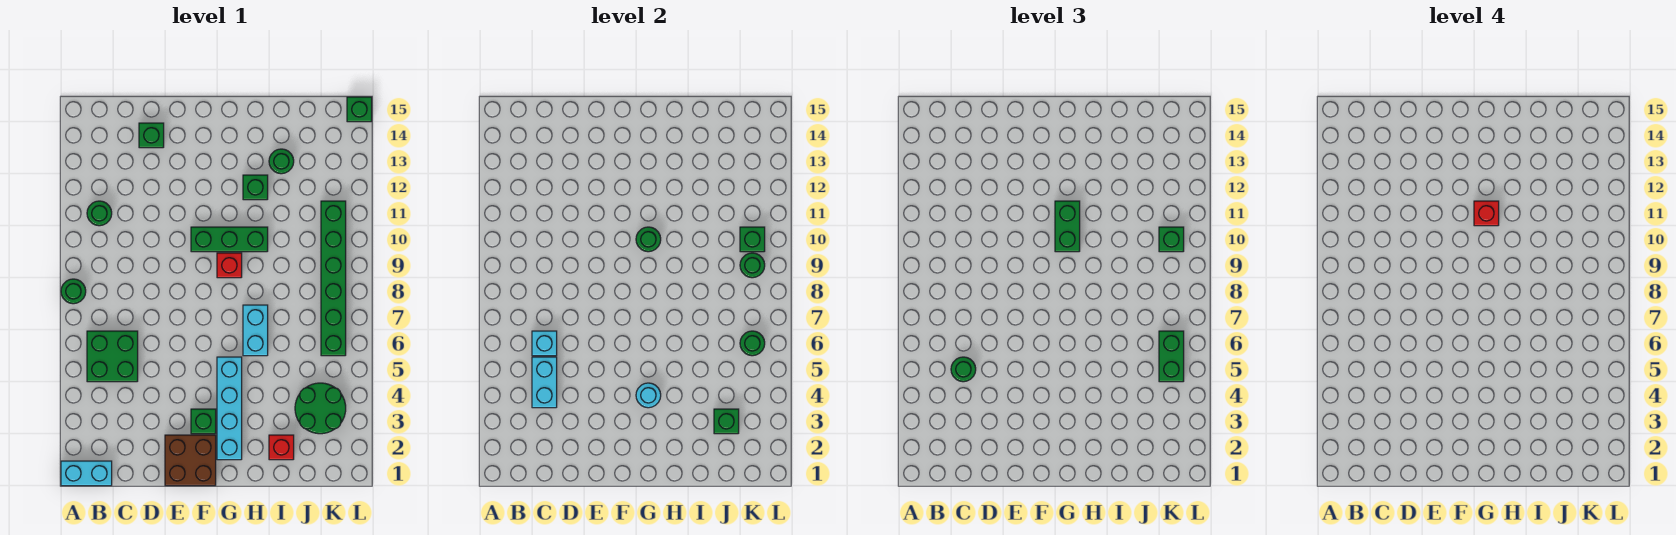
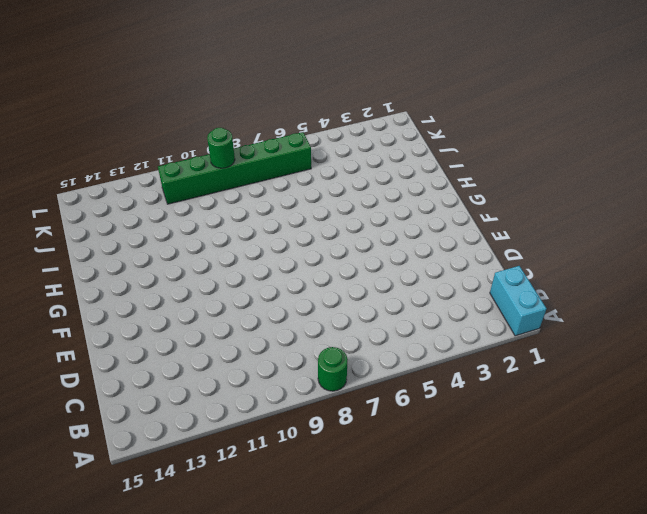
none -> green brick B5:C6 level 1
none -> green round brick B11 level 1
none -> green brick D14 level 1
none -> brown brick E1:F2 level 1

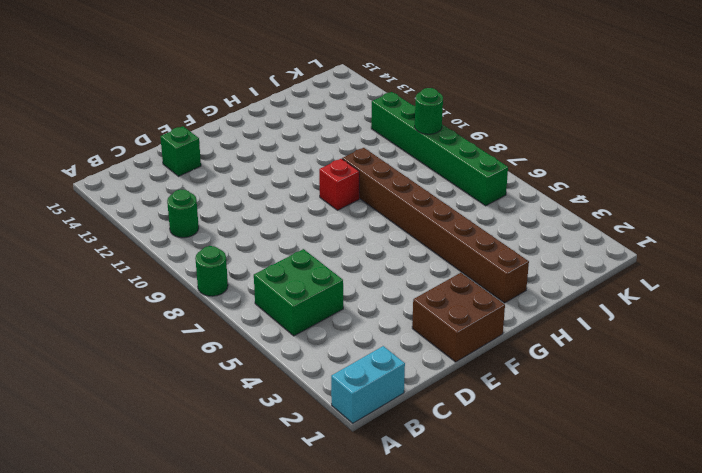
brown brick H2:H9 level 1 -> cyan brick H6:H7 level 1
none -> green brick F3 level 1
none -> green brick F10:H10 level 1
none -> cyan brick G2:G5 level 1
none -> green brick H12 level 1

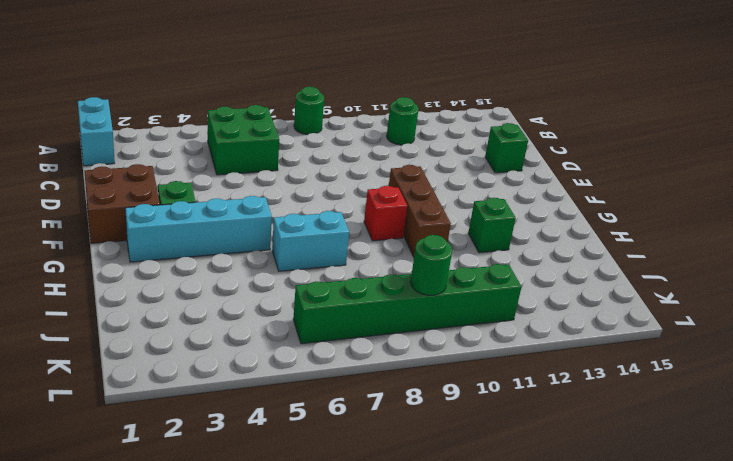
brown brick F10:H10 level 1 -> green brick F10:H10 level 1
none -> red brick I2 level 1
none -> green round brick I13 level 1
none -> green round brick J3:K4 level 1
none -> green brick L15 level 1

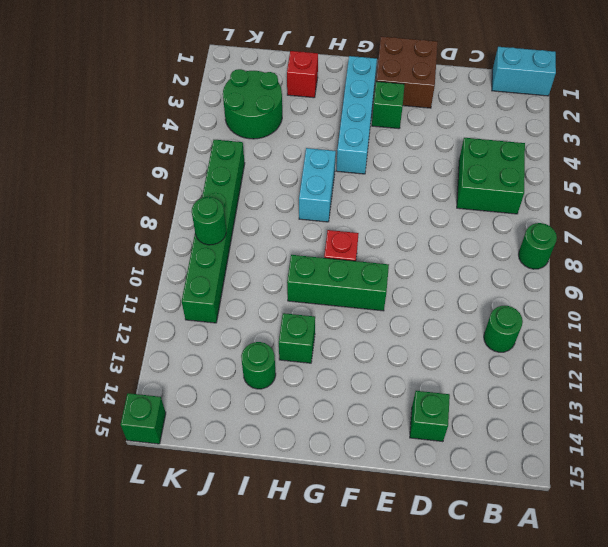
none -> cyan brick C4:C5 level 2
none -> cyan brick C6 level 2
none -> cyan round brick G4 level 2
none -> green round brick G10 level 2

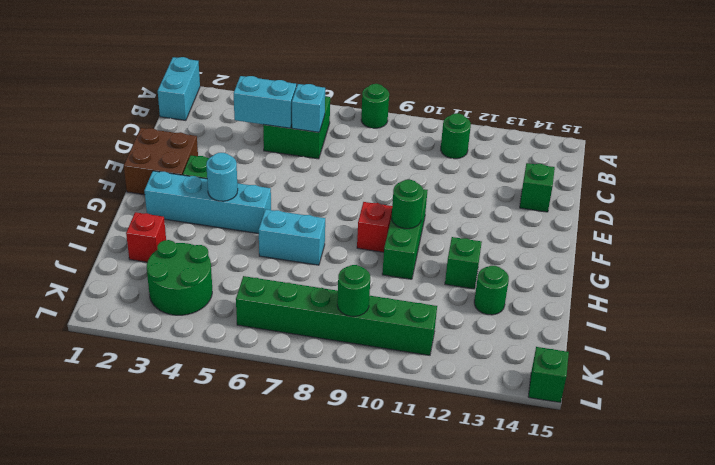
none -> green brick J3 level 2
none -> green round brick K6 level 2
none -> green brick K10 level 2
none -> green round brick C5 level 3

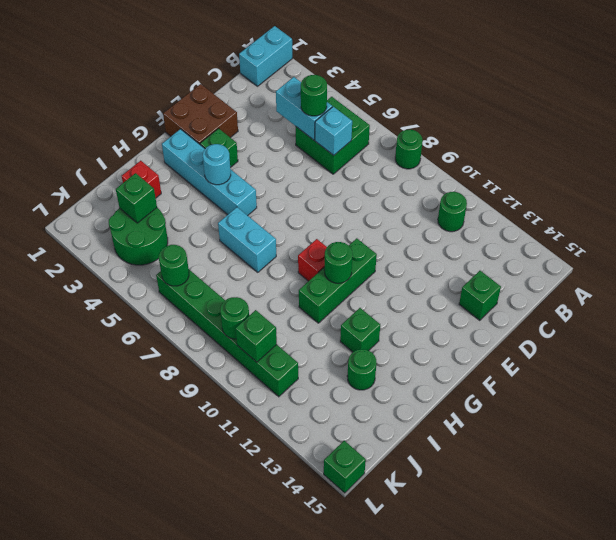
none -> green brick G10:G11 level 3
none -> green brick K5:K6 level 3
none -> green brick K10 level 3
none -> red brick G11 level 4

